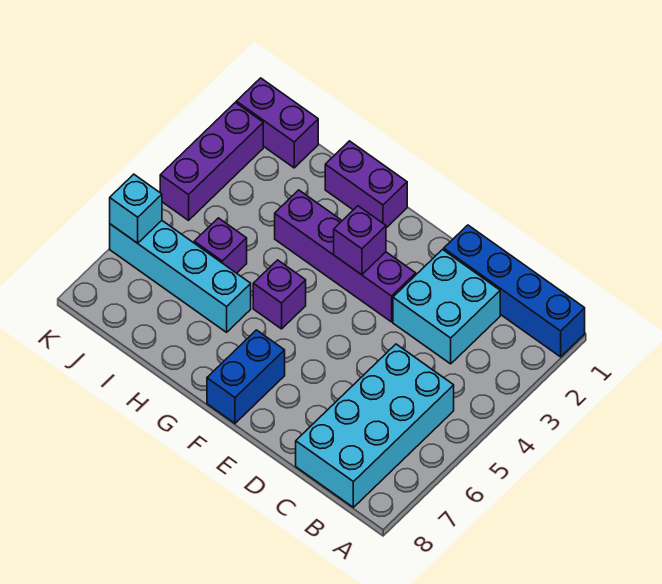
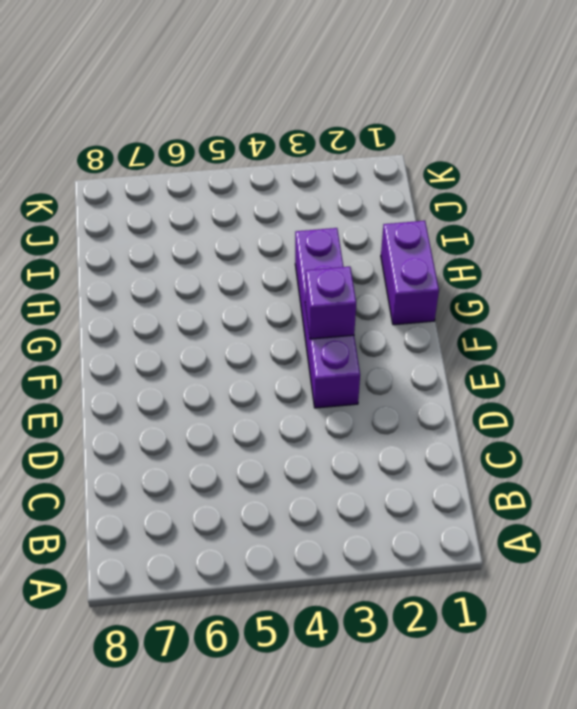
none -> blue brick A1:D1 level 1
none -> cyan brick B5:C8 level 1
none -> cyan brick C2:D3 level 1

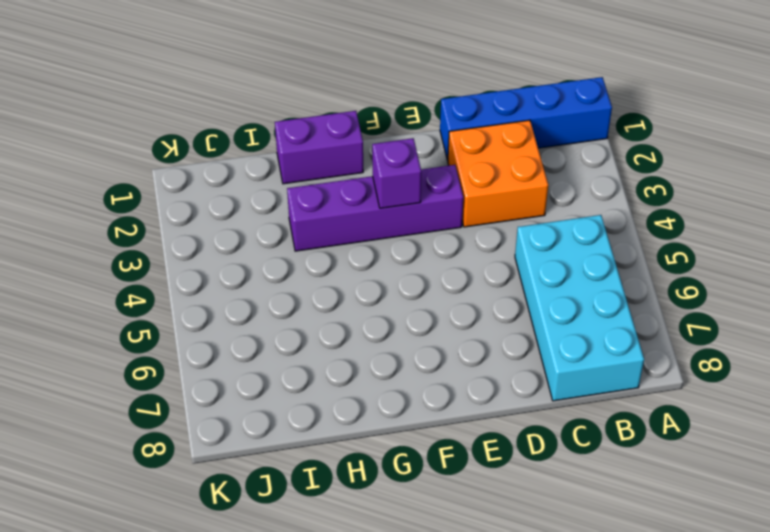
orange brick C2:D3 level 1 -> cyan brick C2:D3 level 1
none -> blue brick F7:F8 level 1
none -> purple brick G5 level 1
none -> cyan brick H6:K6 level 1

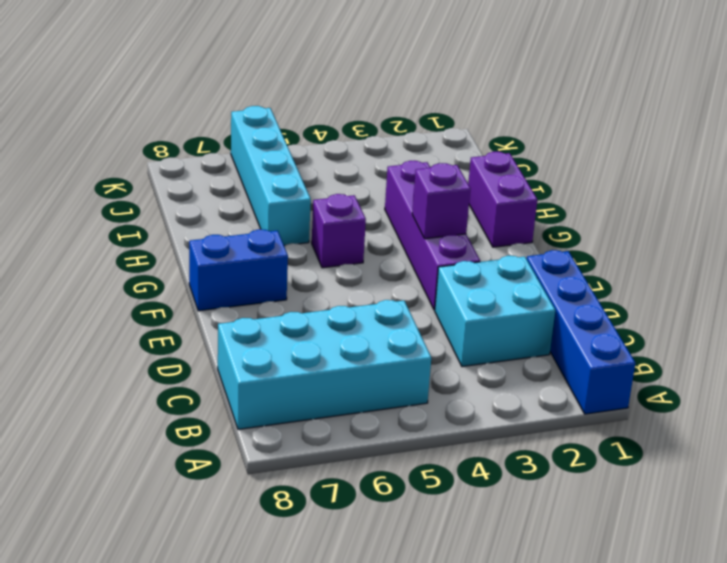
none -> purple brick I5 level 1
none -> purple brick J1:K1 level 1
none -> purple brick K2:K4 level 1

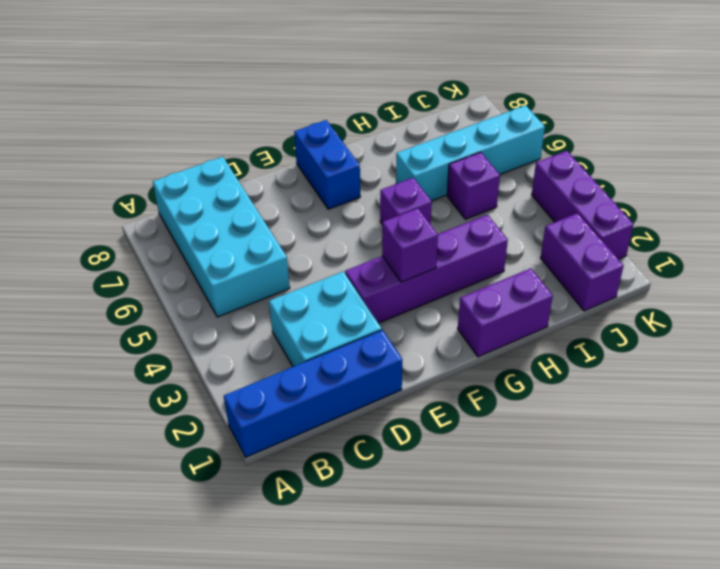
purple brick J1:J2 level 1 -> purple brick J1:K1 level 1
none -> cyan brick K6 level 2

